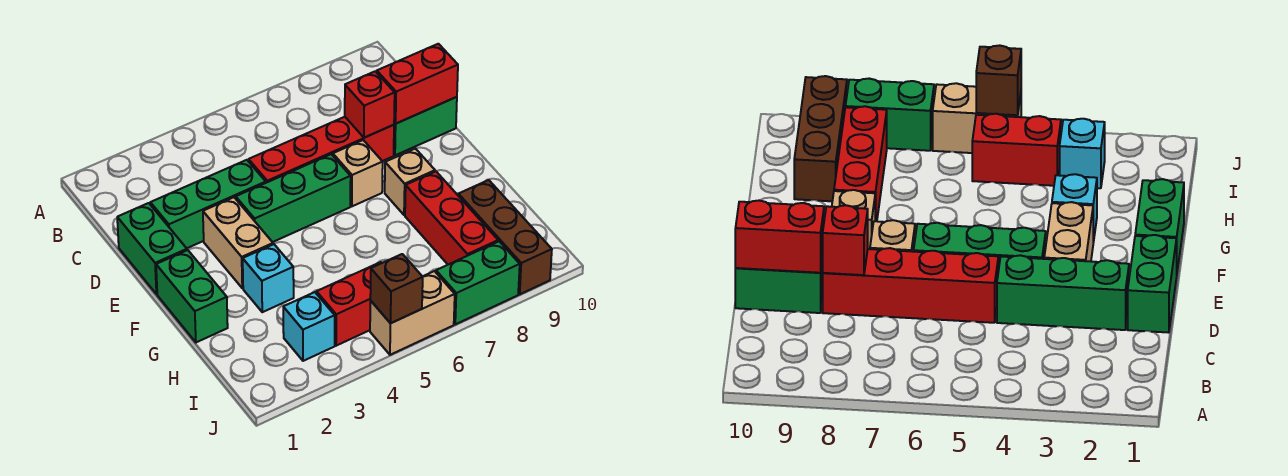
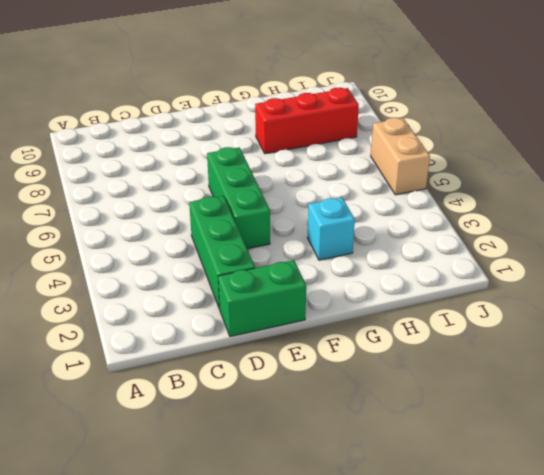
none -> red brick D5:D8 level 1
none -> green brick D9:D10 level 1
none -> tan brick E3:F3 level 1

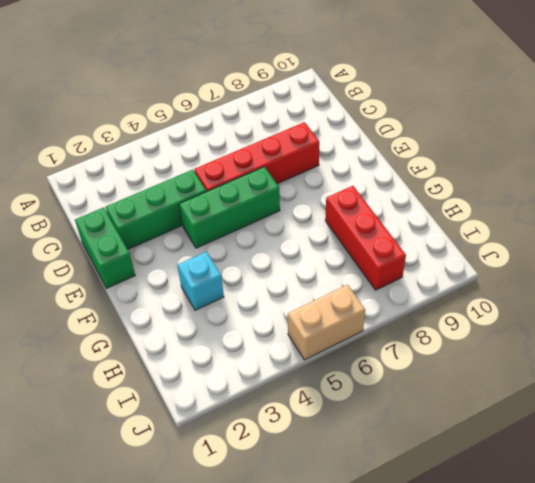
none -> green brick D9:D10 level 1
none -> tan brick E3:F3 level 1
none -> tan brick E7 level 1

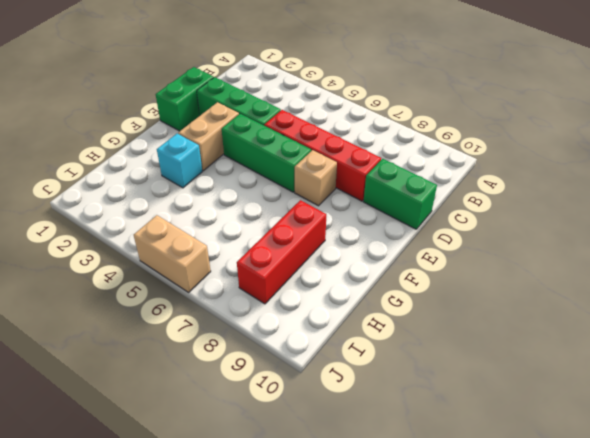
none -> green brick F1:G1 level 1
none -> tan brick F8 level 1
none -> brown brick H9:J9 level 1

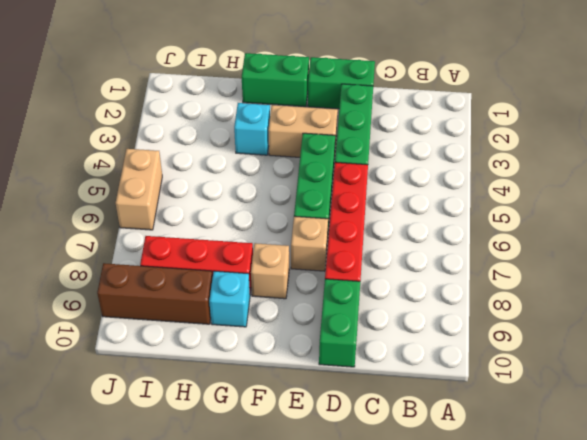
cyan brick G9 level 1 -> cyan brick I3 level 1
none -> red brick I4:I5 level 1
none -> green brick J7:J8 level 1
none -> red brick D8 level 2

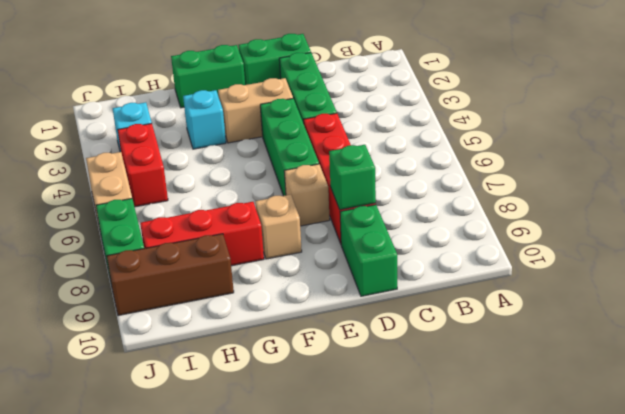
green brick D8 level 2 -> red brick D8 level 2
none -> red brick D9:D10 level 2
none -> brown brick J5 level 2

